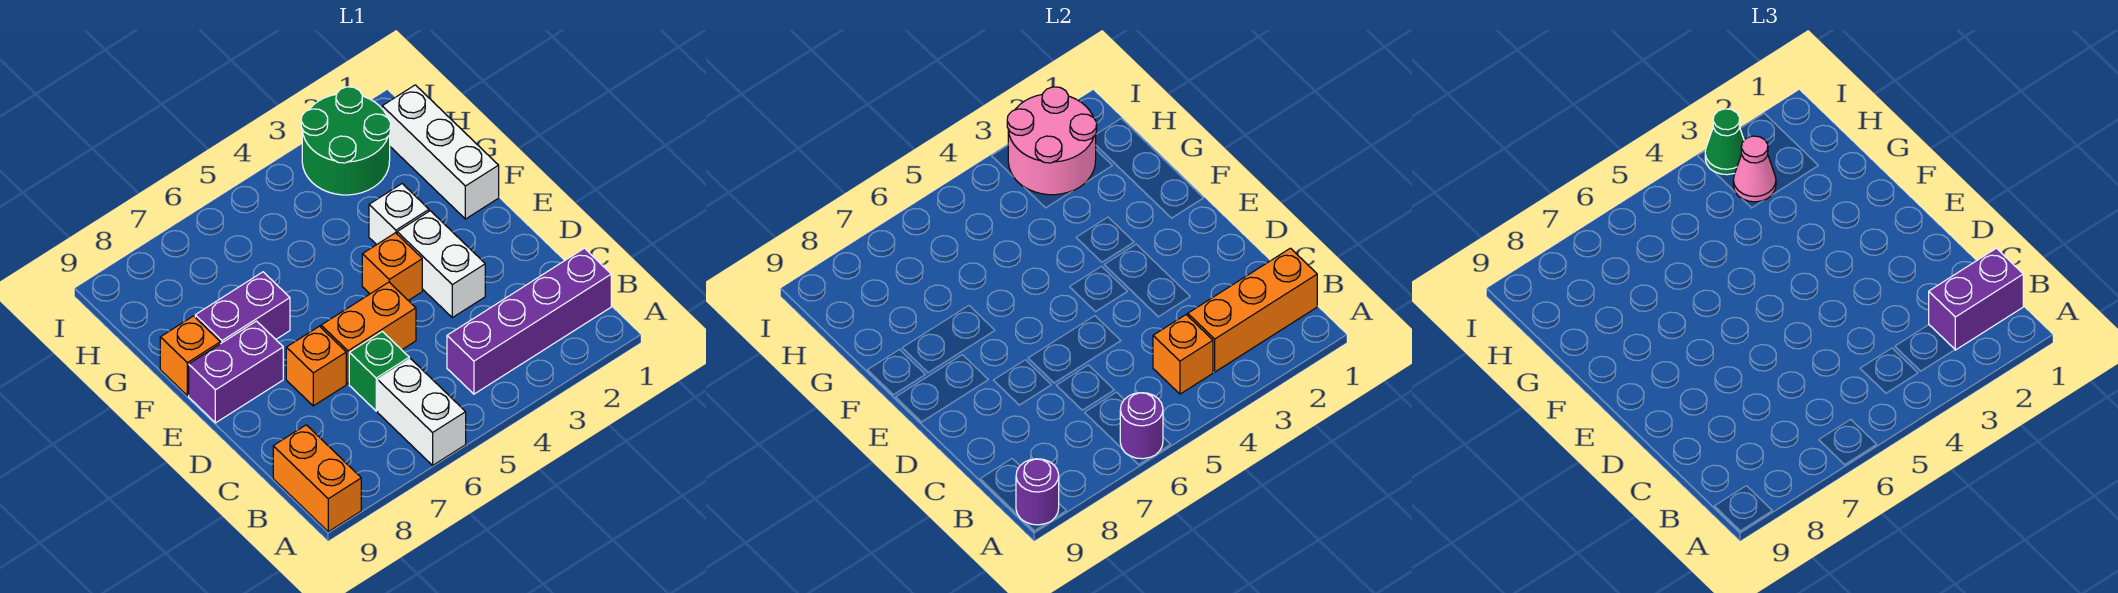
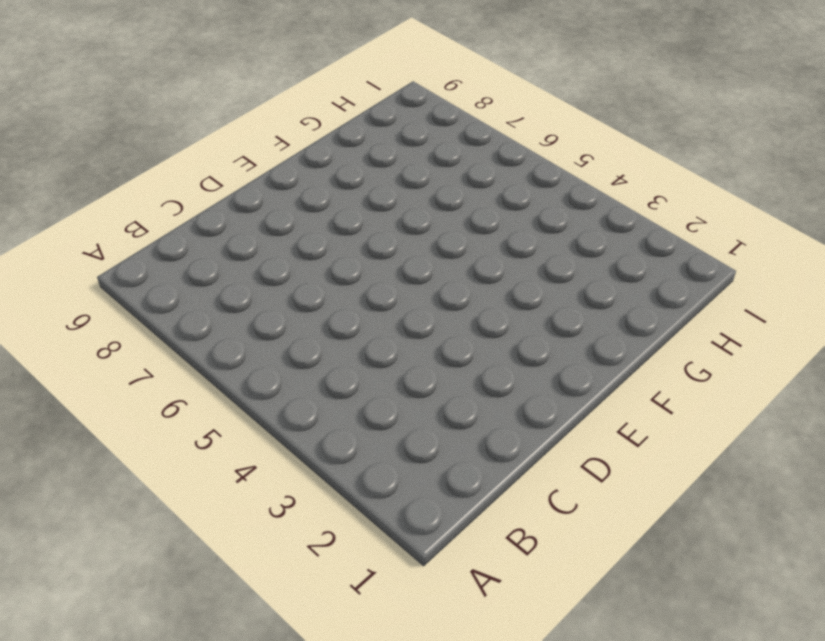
none -> white brick A6:B6 level 1
none -> orange brick A9:B9 level 1
none -> purple brick B1:B4 level 1

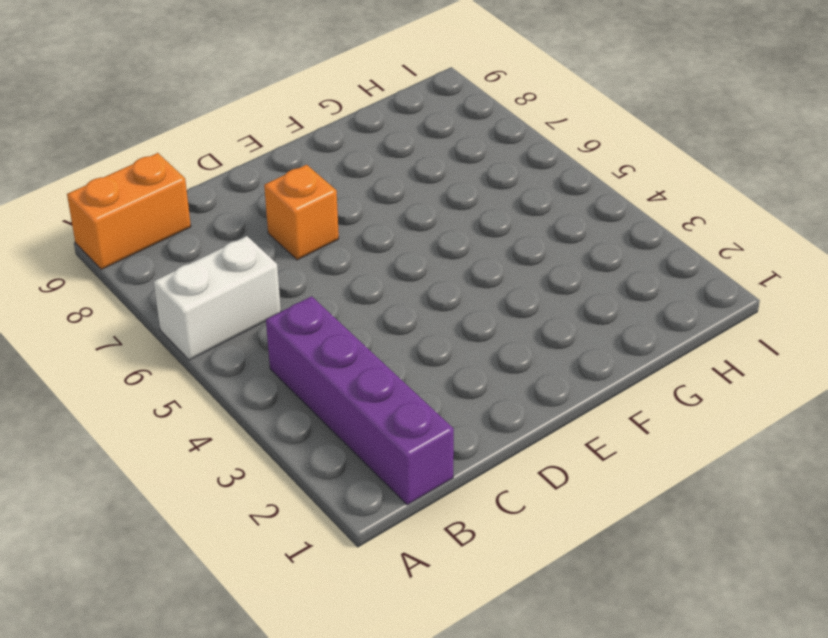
none -> green brick C6 level 1
none -> white brick D3:E3 level 1
none -> orange brick D5:D6 level 1

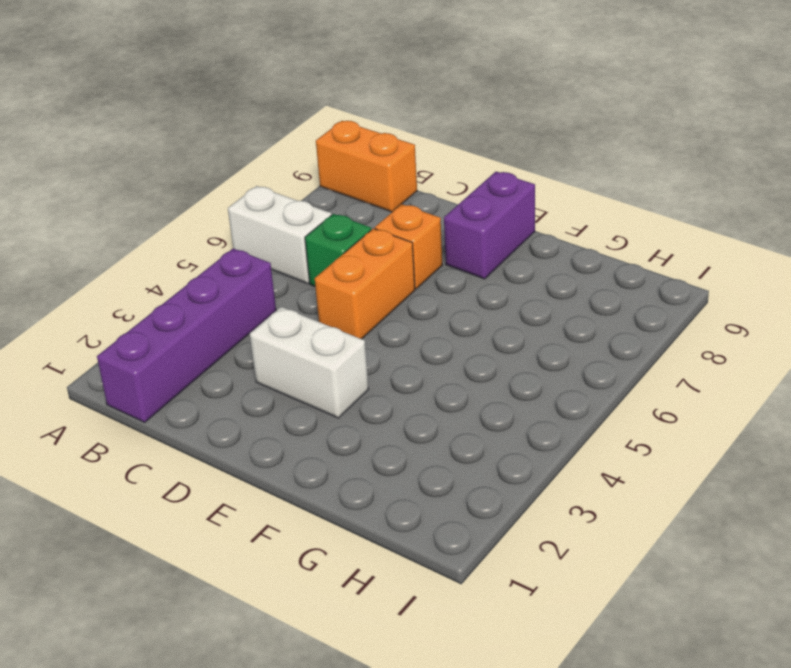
none -> orange brick E4 level 1
none -> white brick F1:H1 level 1
none -> white brick F3 level 1

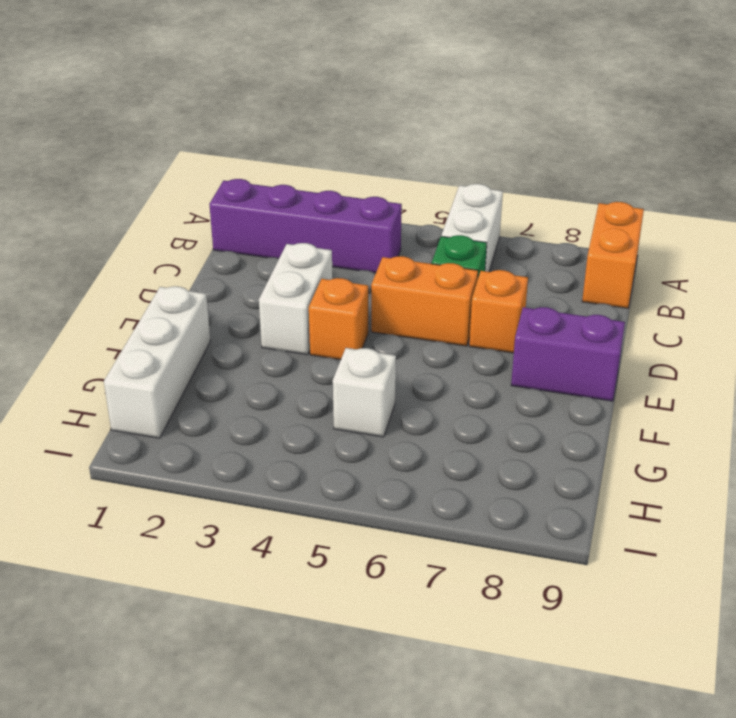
white brick G5 level 1 -> white brick F3 level 1
none -> purple brick F7:F8 level 1
none -> orange brick F9 level 1
none -> green round brick H2:I3 level 1

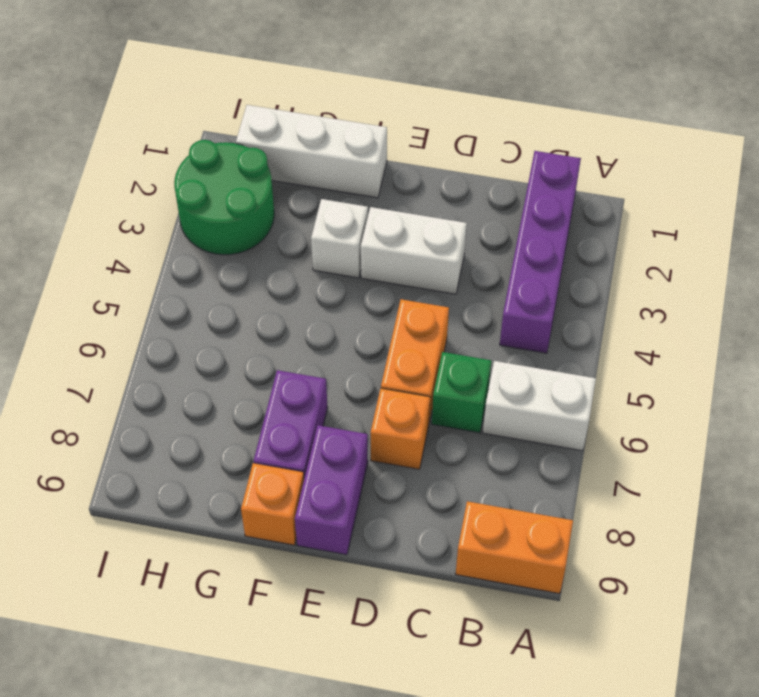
none -> orange brick E4 level 1
none -> purple round brick A6 level 2
none -> purple round brick A9 level 2

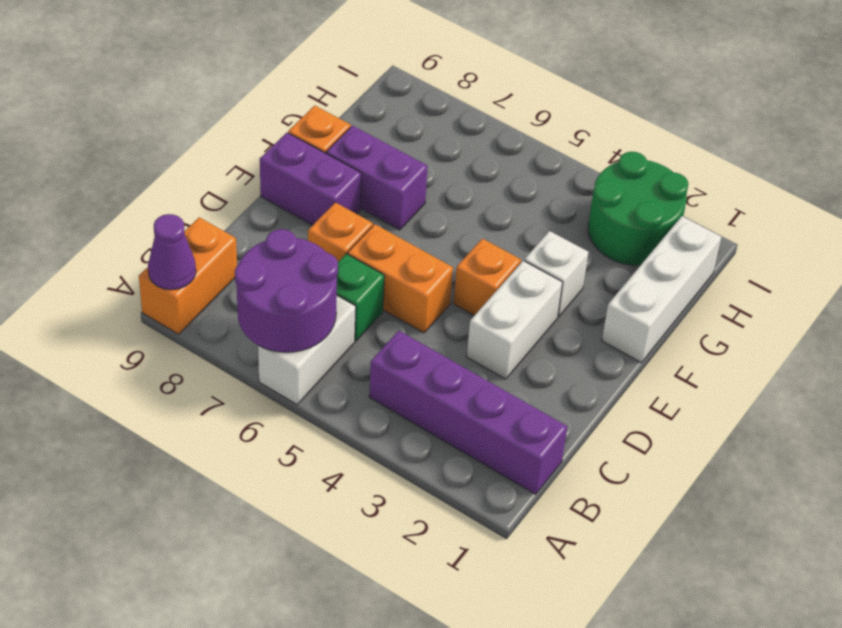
purple round brick A6:B7 level 2 -> purple round brick A6 level 2
purple cone A9 level 2 -> purple round brick A9 level 2
none -> orange brick B1:B3 level 2
none -> orange brick B4 level 2
none -> pink round brick H2:I3 level 2

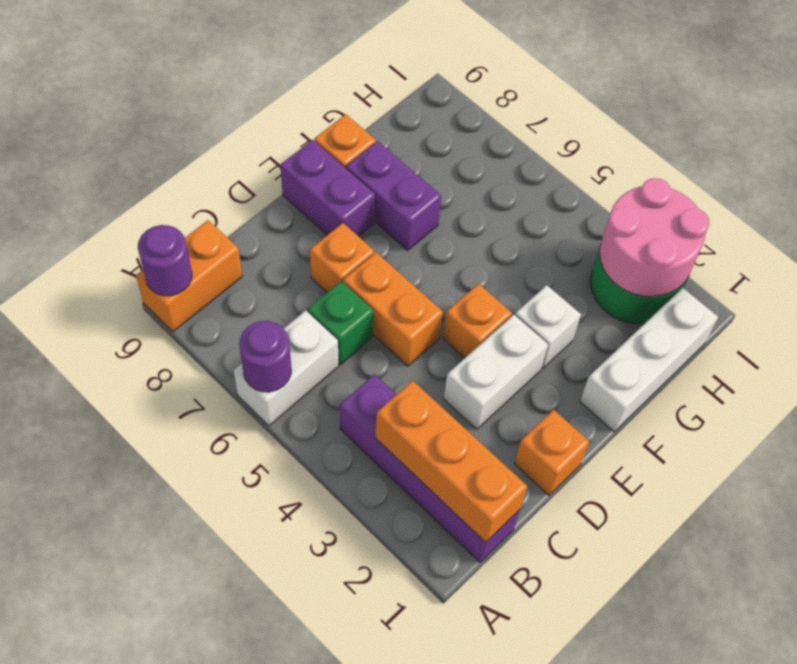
orange brick D1 level 1 -> orange brick B4 level 2
none -> purple brick B1:B2 level 3
none -> pink cone H3 level 3
none -> green cone I3 level 3

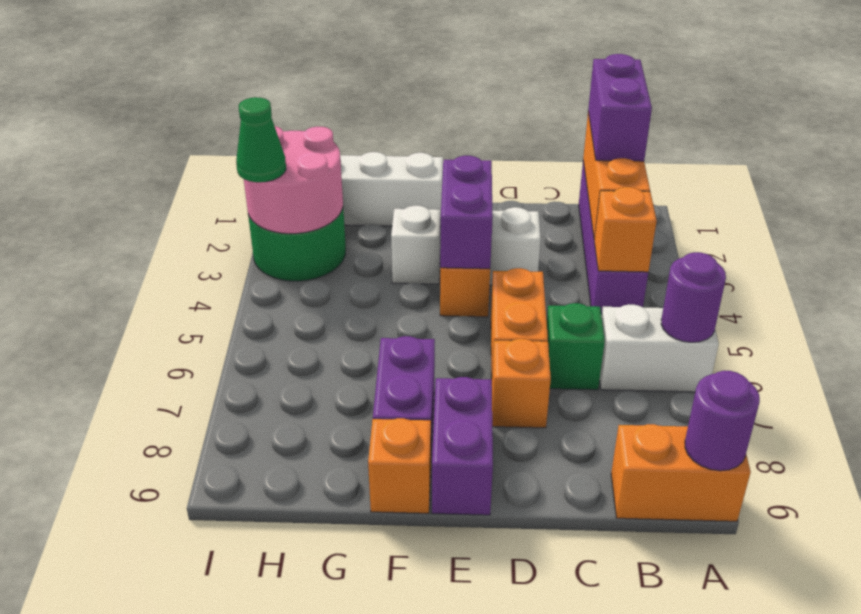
purple brick E3:E4 level 2 -> none
none -> pink cone H3 level 3

